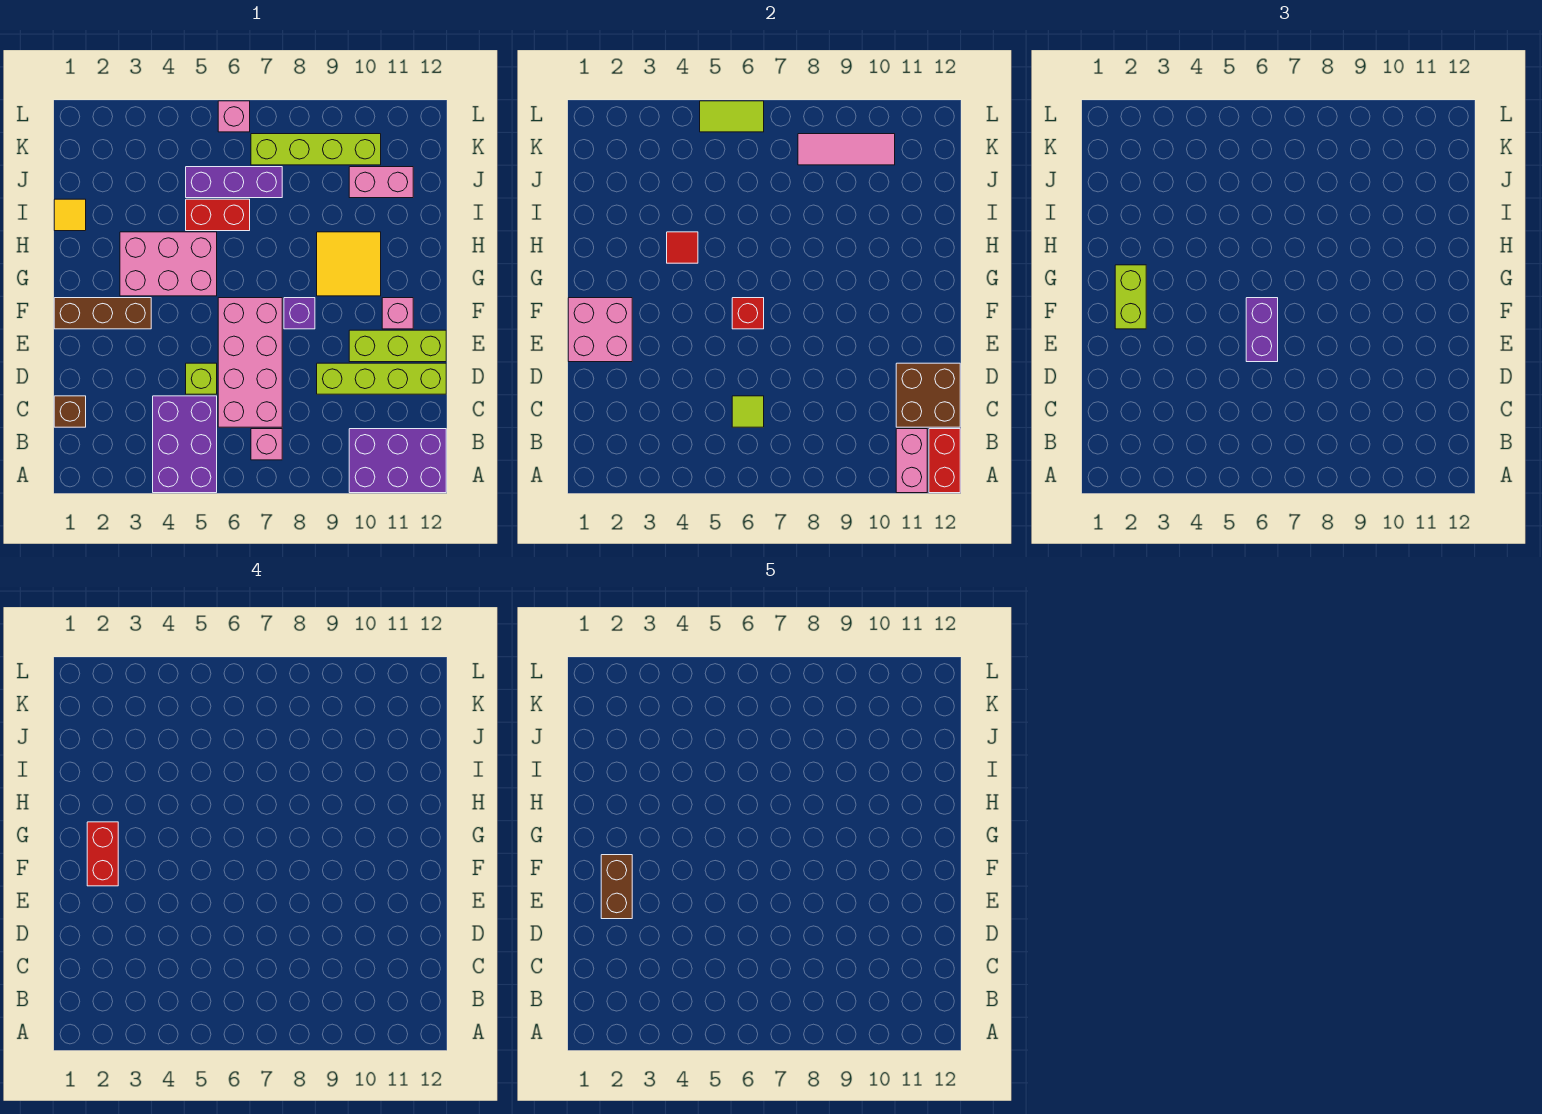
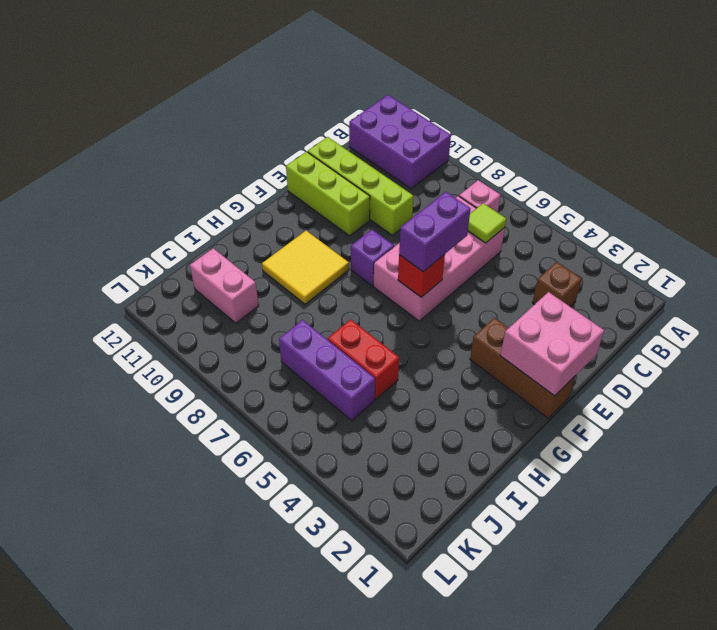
brown brick C3 level 1 -> brown brick C1 level 1
none -> purple brick A4:C5 level 1
none -> lime brick D5 level 1
none -> pink brick F11 level 1
none -> pink brick G3:H5 level 1

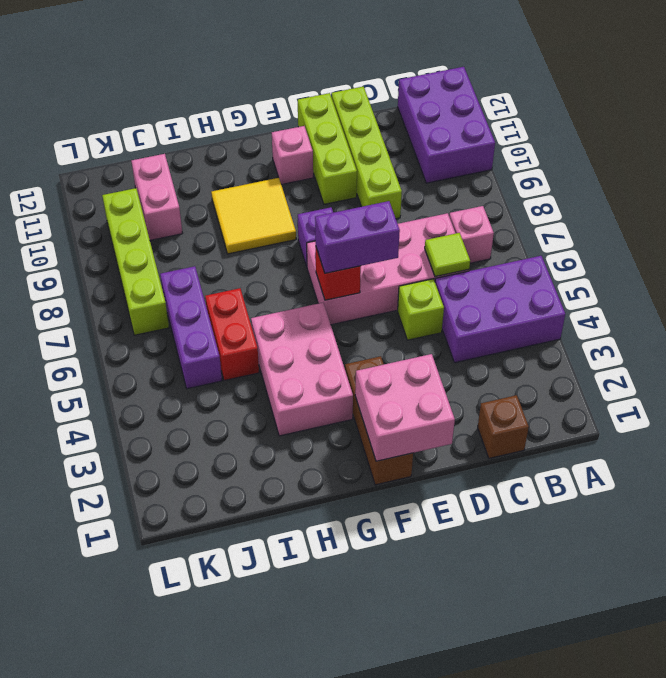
none -> yellow tile I1 level 1
none -> pink brick L6 level 1
none -> pink brick A11:B11 level 2
none -> red brick A12:B12 level 2

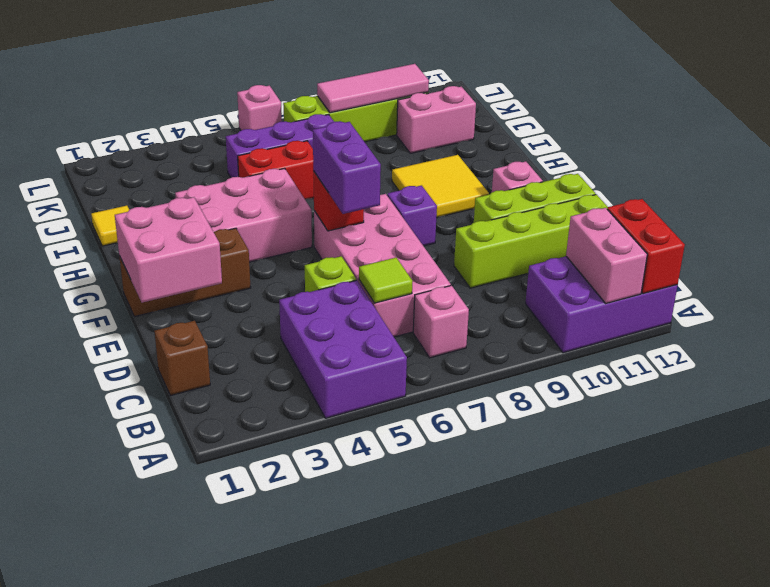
none -> brown brick C11:D12 level 2
none -> red tile H4 level 2
none -> lime tile L5:L6 level 2
none -> lime brick F2:G2 level 3

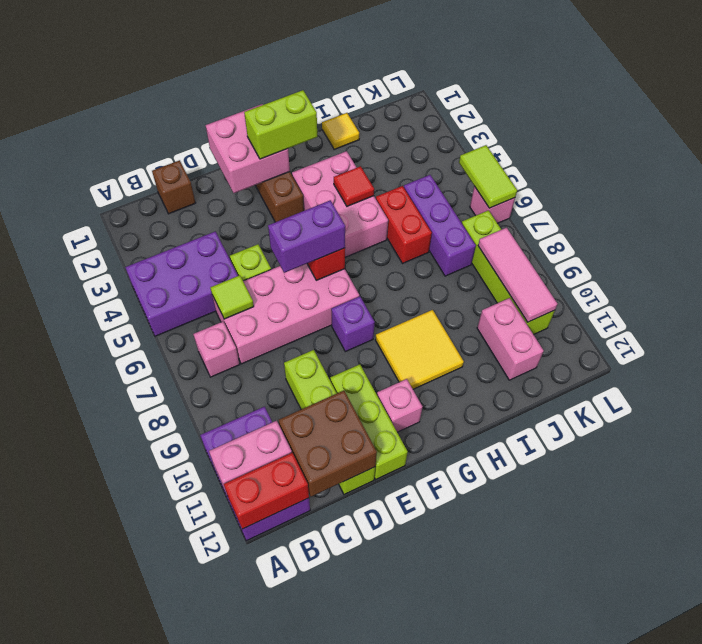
none -> red brick F2:G2 level 4
none -> brown brick E2:F2 level 5

